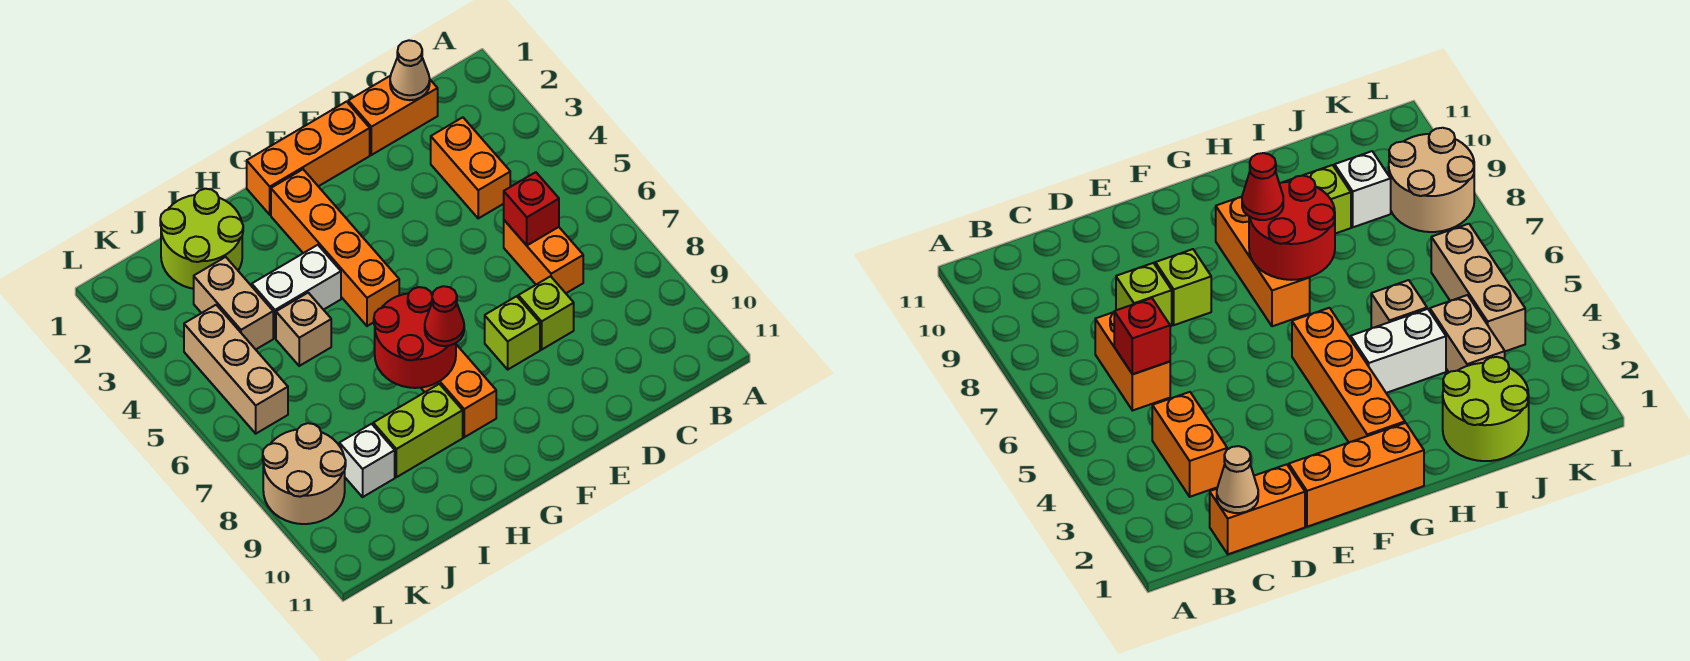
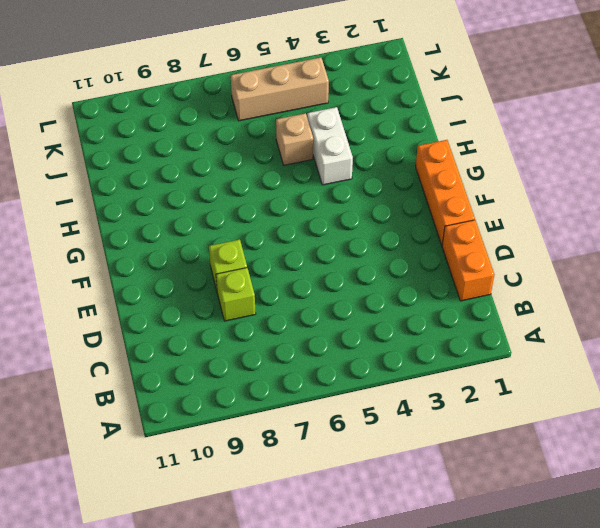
none -> orange brick C3:C4 level 1
none -> orange brick C6:C7 level 1
none -> orange brick G2:G5 level 1

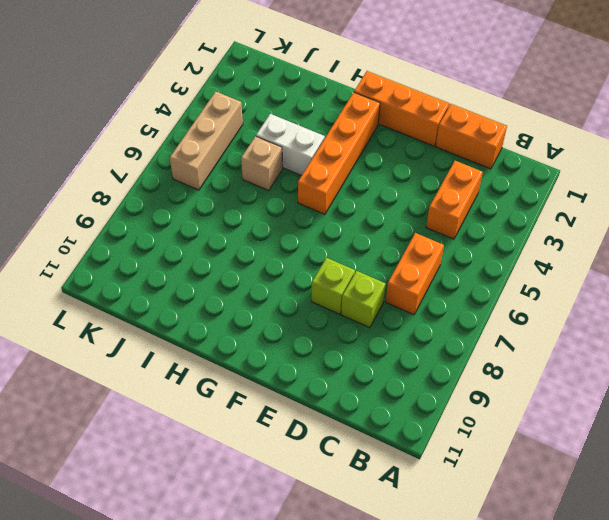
none -> orange brick G7:G9 level 1
none -> lime brick H9:I9 level 1
none -> lime round brick I1:J2 level 1

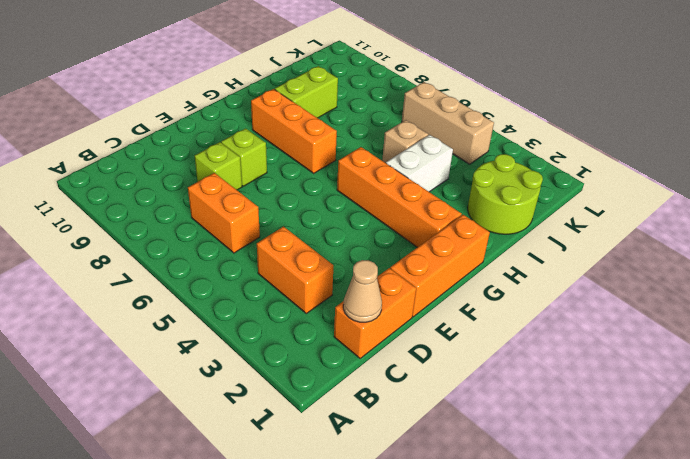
none -> tan brick J3:J4 level 1
none -> white brick J9 level 1
none -> tan round brick K8:L9 level 1

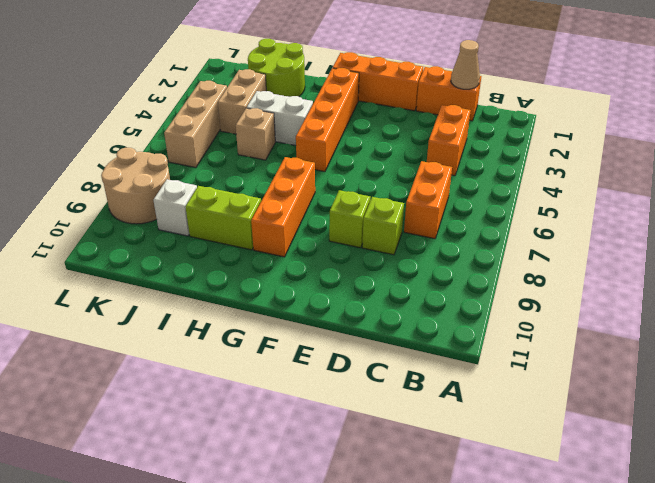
none -> red brick C6 level 2
none -> red round brick G7:H8 level 2
none -> red cone G8 level 3

